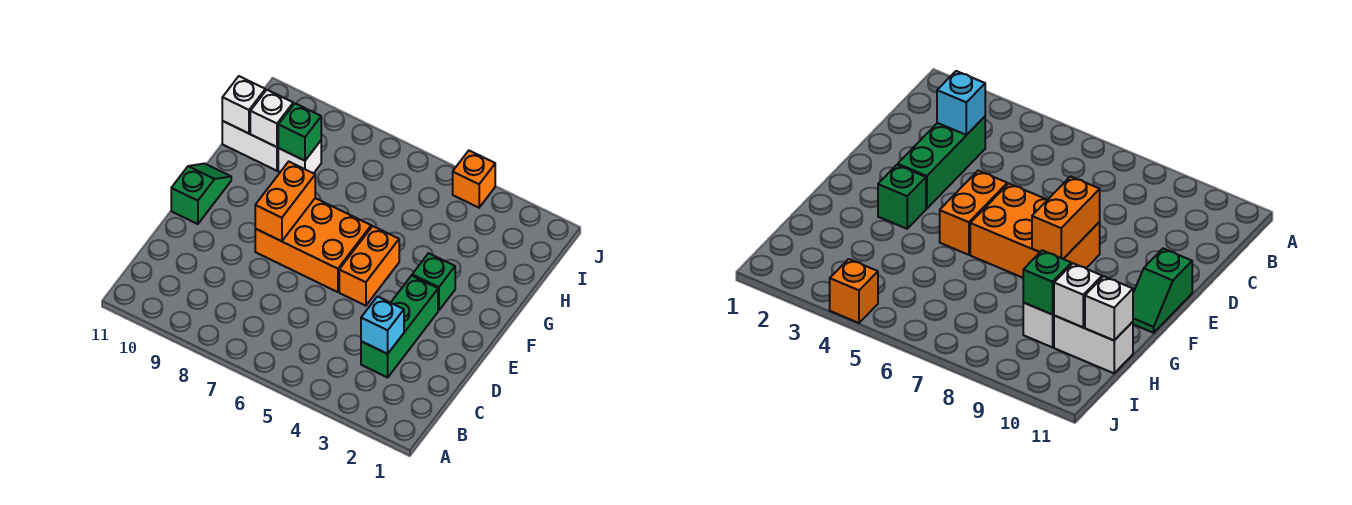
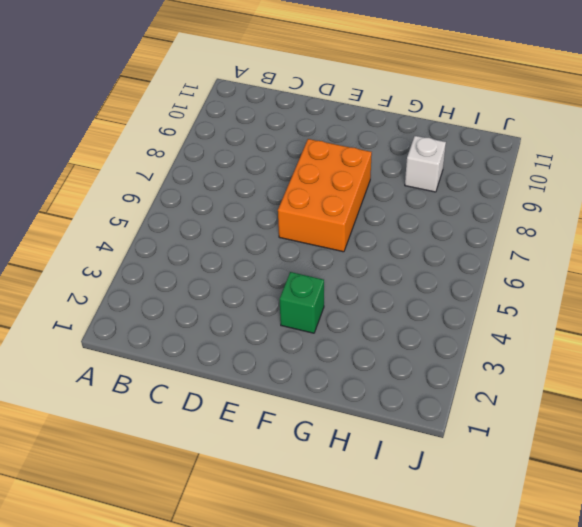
none -> green brick C3:E3 level 1
none -> orange brick E5:F5 level 1
none -> green slope E11:F11 level 1 top E

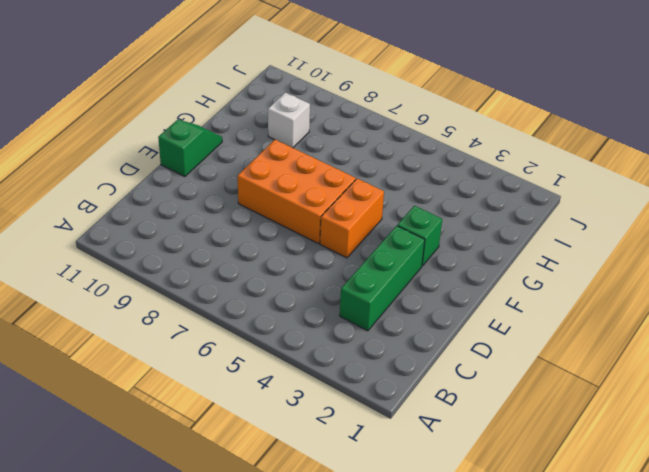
none -> white brick H10:H11 level 1
none -> orange brick J4 level 1
none -> cyan brick C3 level 2

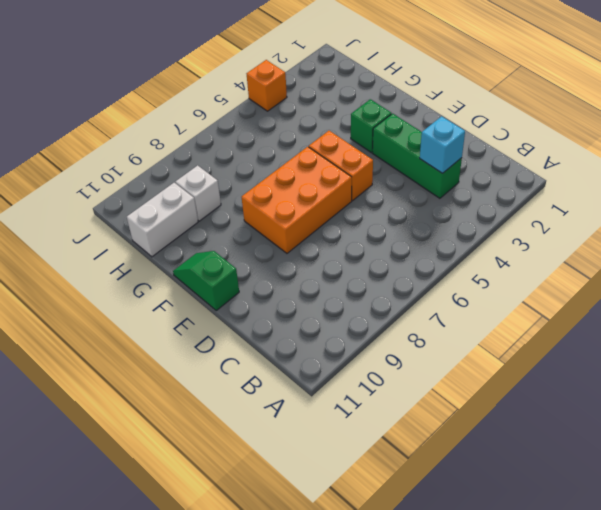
none -> orange brick E8:F8 level 2
none -> green brick H9 level 2
none -> white brick H10 level 2

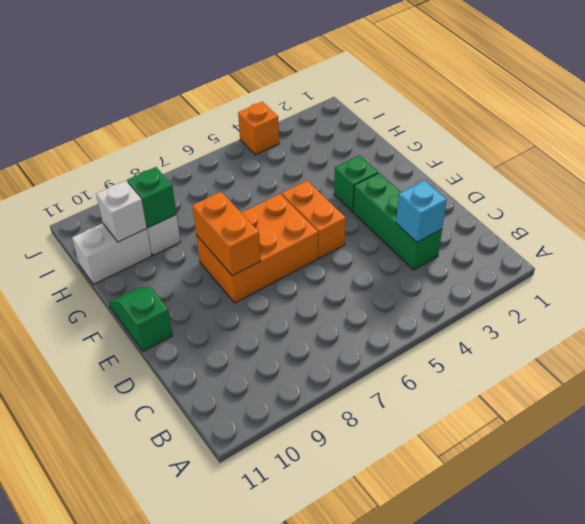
none -> white brick H11 level 2

